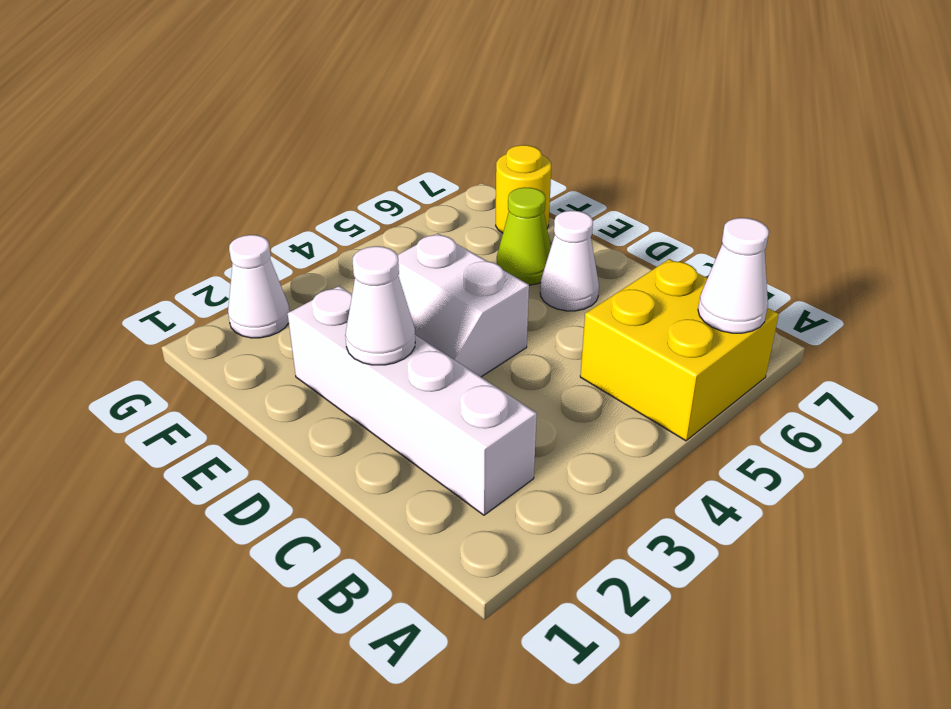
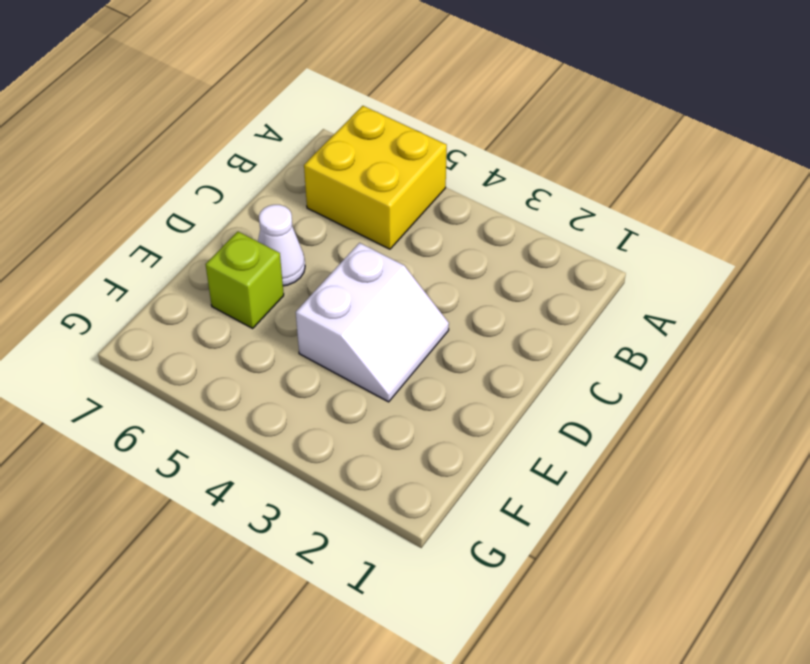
lime brick E6 level 1 -> lime cone E6 level 1
none -> white brick B2:E2 level 1
none -> yellow round brick F7 level 1

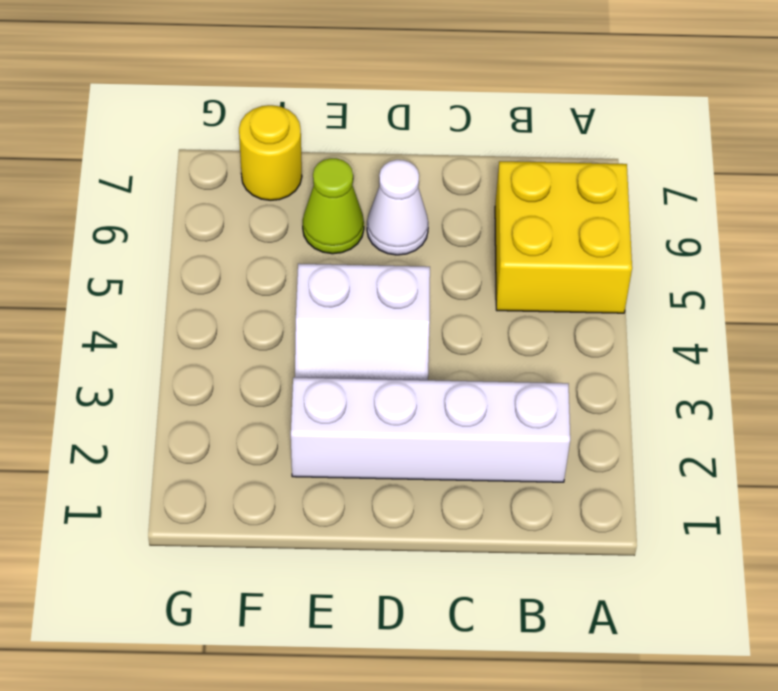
none -> white cone G2 level 1
none -> white cone A6 level 2

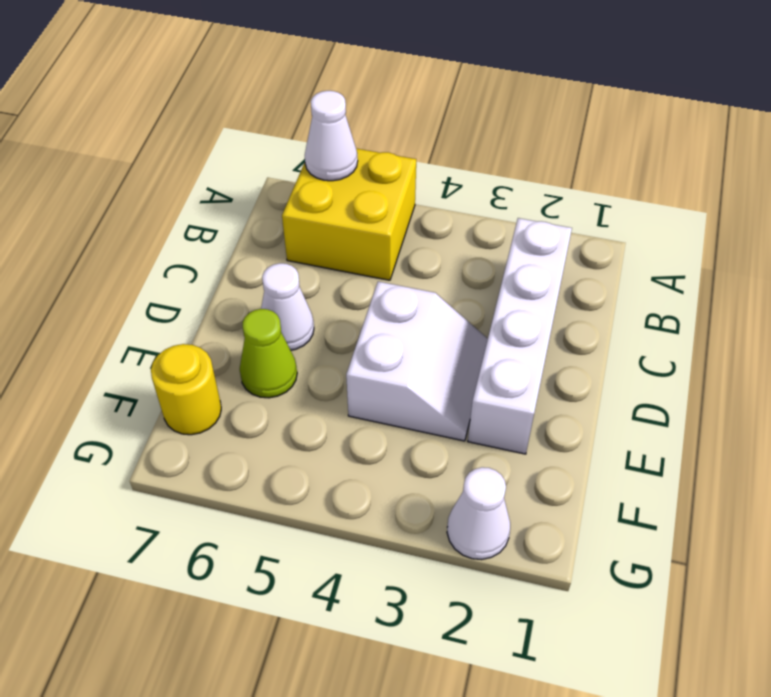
none -> white cone D2 level 2

